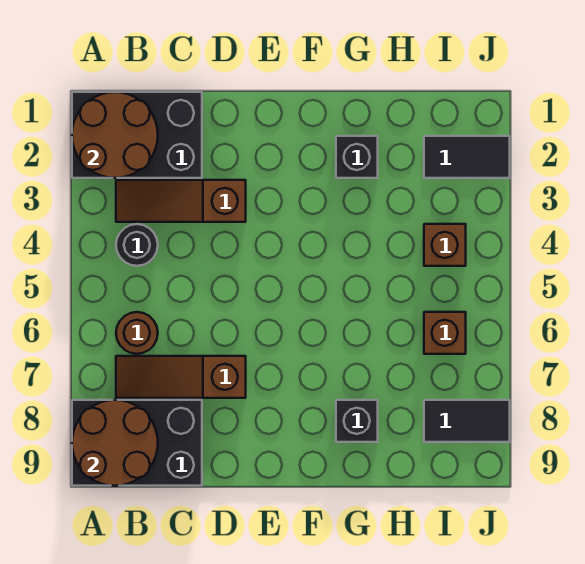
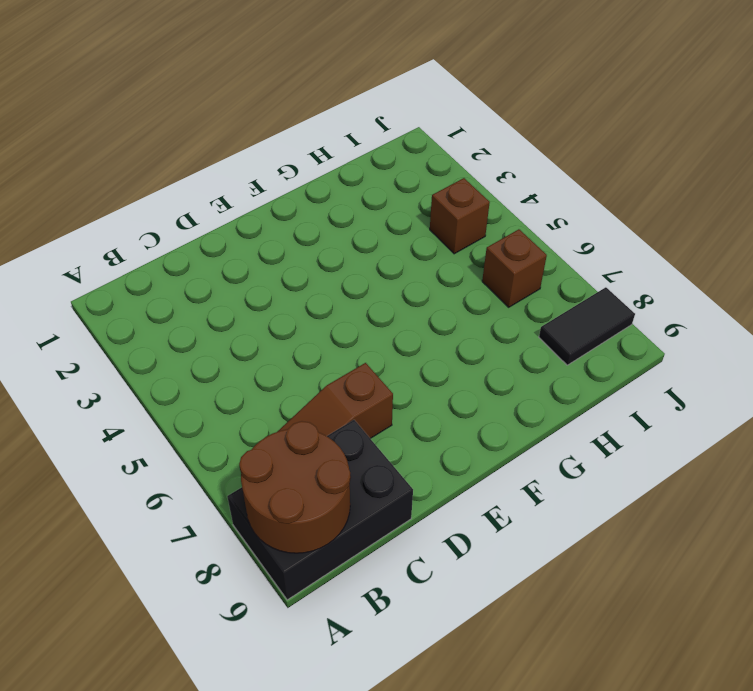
none -> black brick A1:C2 level 1
none -> brown slope B3:D3 level 1 top D
none -> black round brick B4 level 1

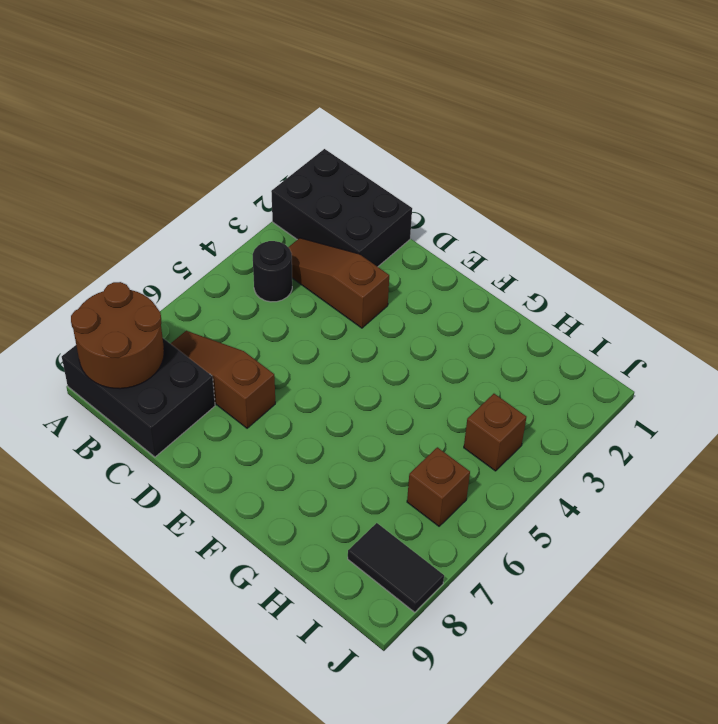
none -> brown round brick B6 level 1
none -> black brick G2 level 1
none -> black brick G8 level 1

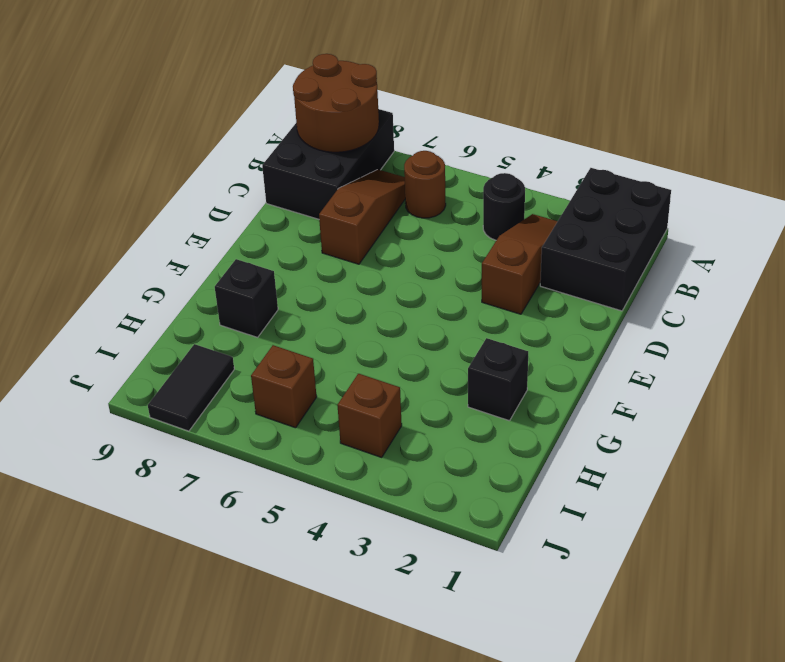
none -> black tile I2:J2 level 1
none -> brown round brick A1:B2 level 2

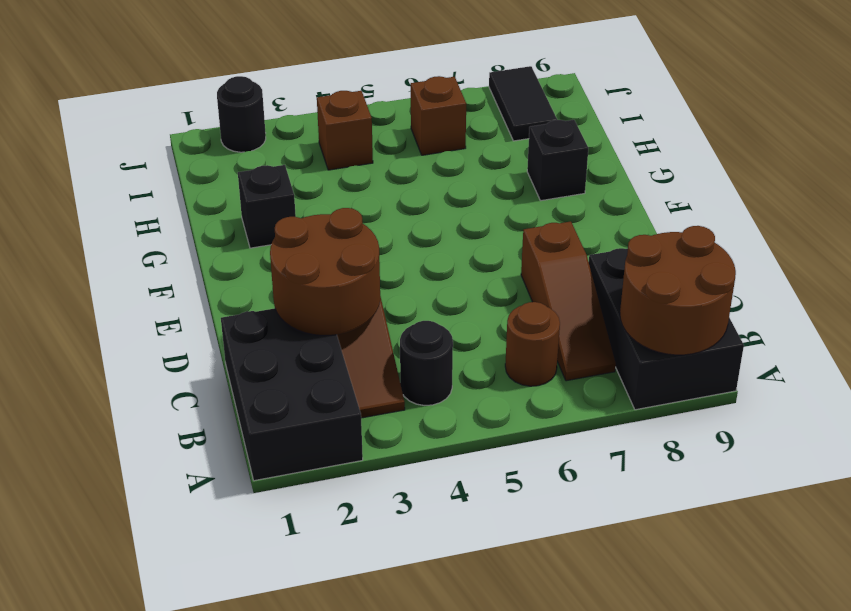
brown round brick C2:D3 level 2 -> brown round brick A1:B2 level 2
black round brick J2 level 1 -> black tile I2:J2 level 1

